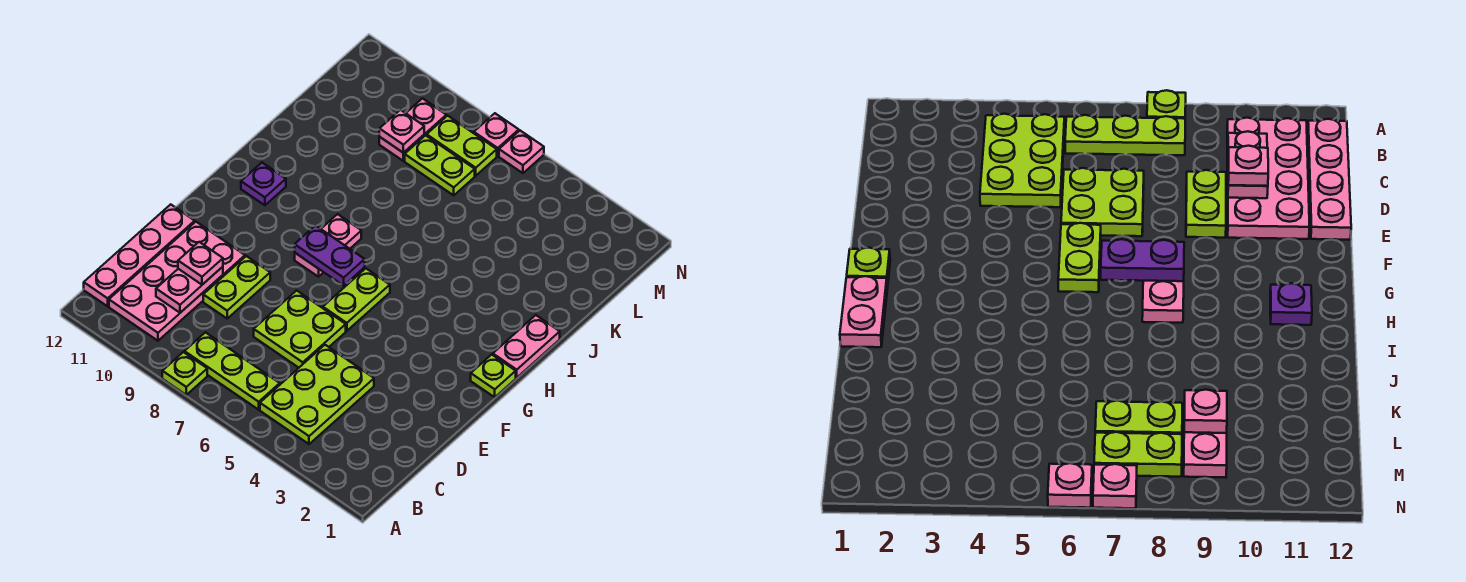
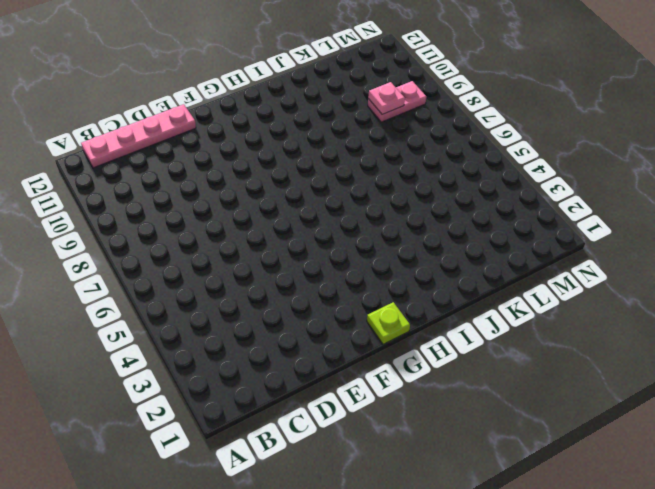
none -> lime plate A8 level 1
none -> lime plate B4:D5 level 1
none -> lime plate B6:B8 level 1

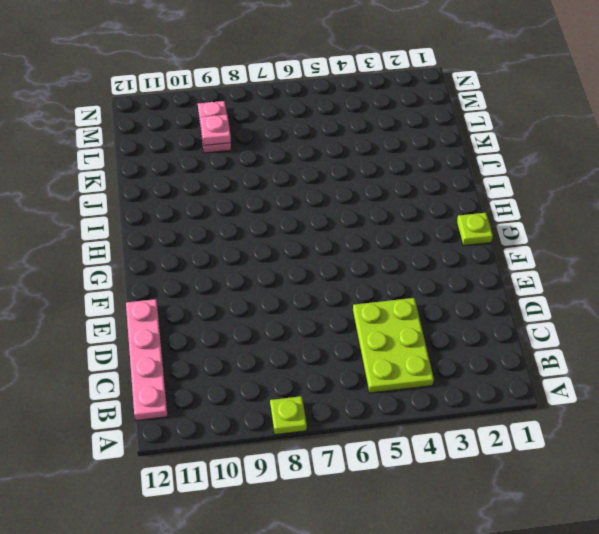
none -> lime plate B6:B8 level 1
none -> pink plate B10:E11 level 1
none -> lime plate D6:E7 level 1

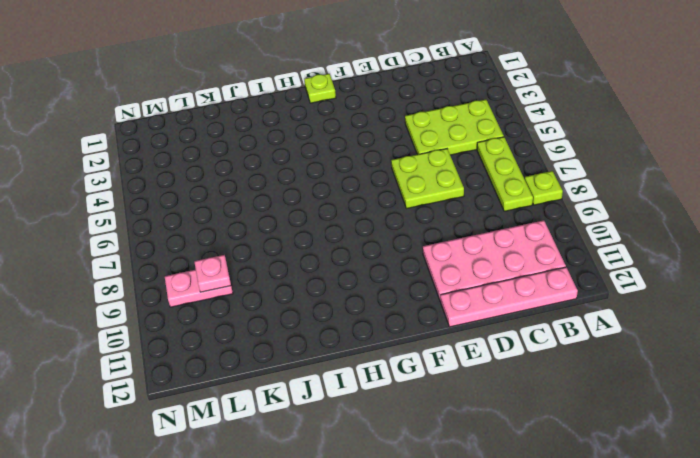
none -> lime plate D9:E9 level 1
none -> lime plate F6:G6 level 1
none -> pink plate G8:H8 level 1

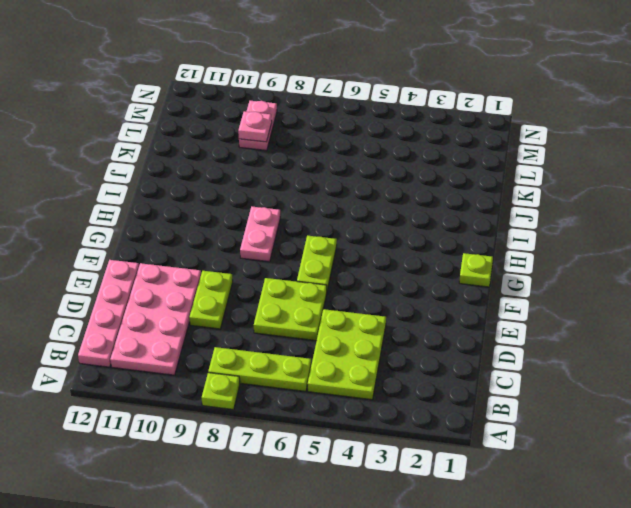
none -> pink plate H1:I1 level 1
none -> purple plate H11 level 1
none -> lime plate L7:L8 level 1

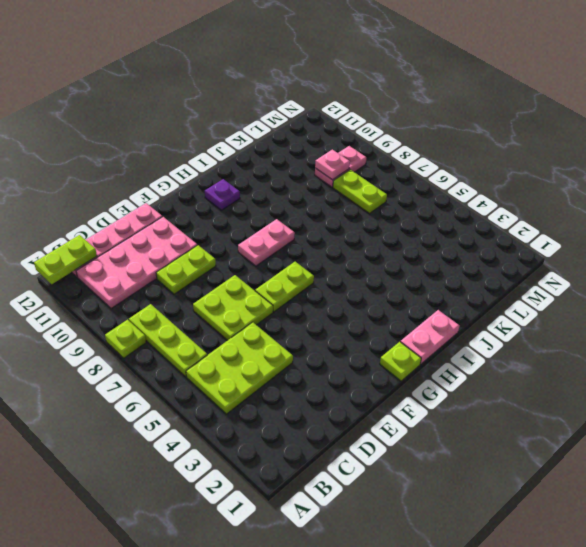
lime plate A12:B12 level 2 -> lime plate M7:M8 level 1
none -> pink plate N6 level 1
none -> pink plate N7 level 1
none -> pink plate C10:D10 level 2

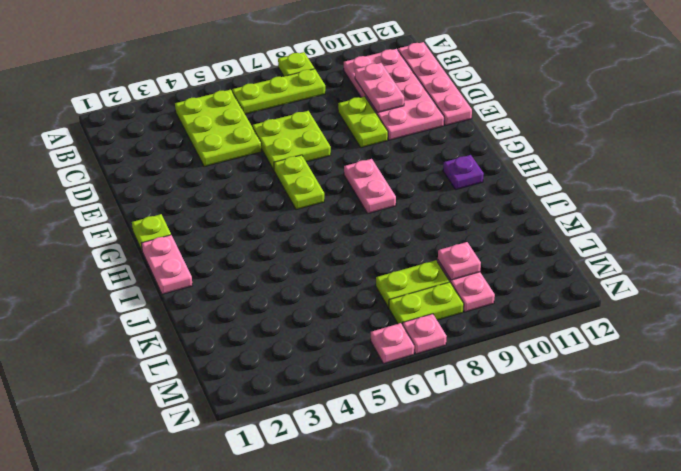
none -> purple plate G7:G8 level 2
none -> pink plate D10 level 3

